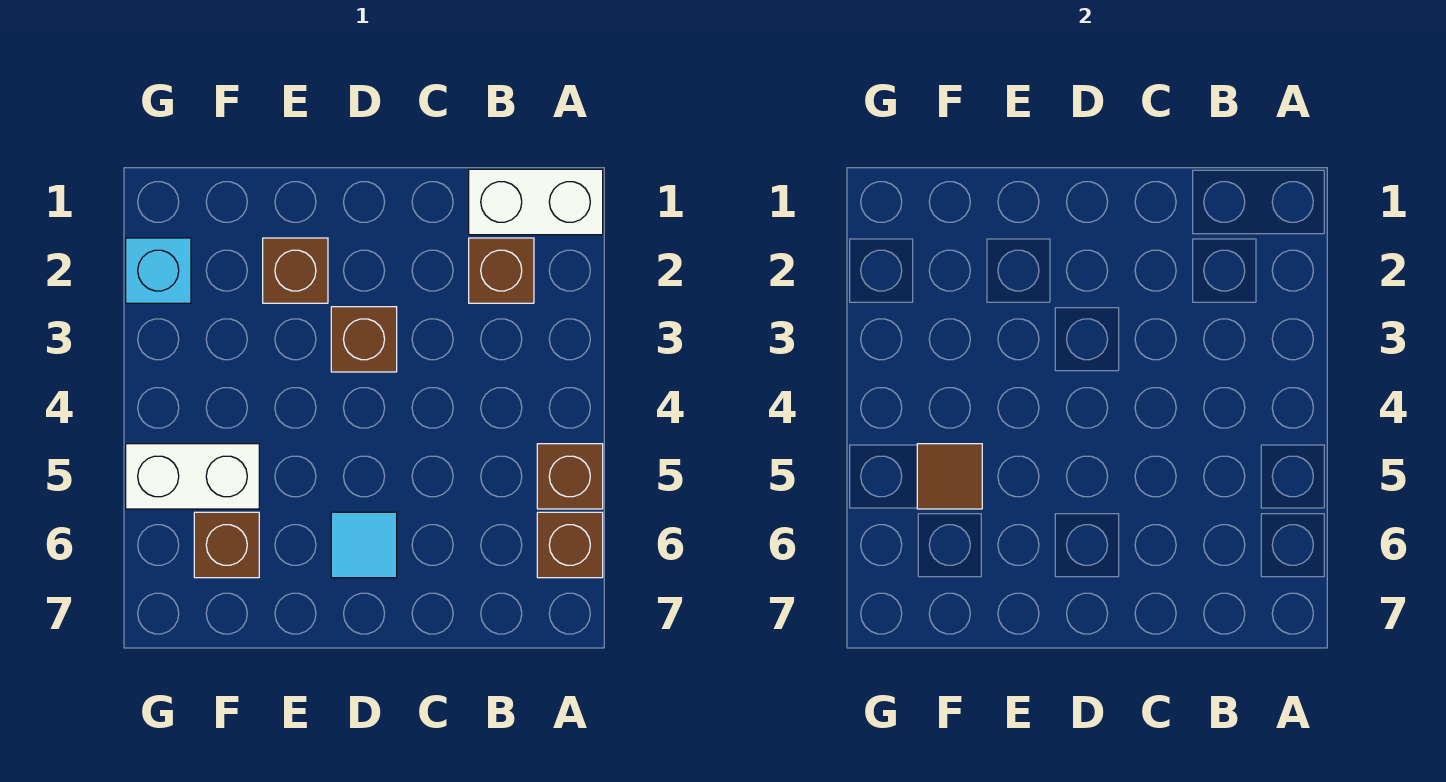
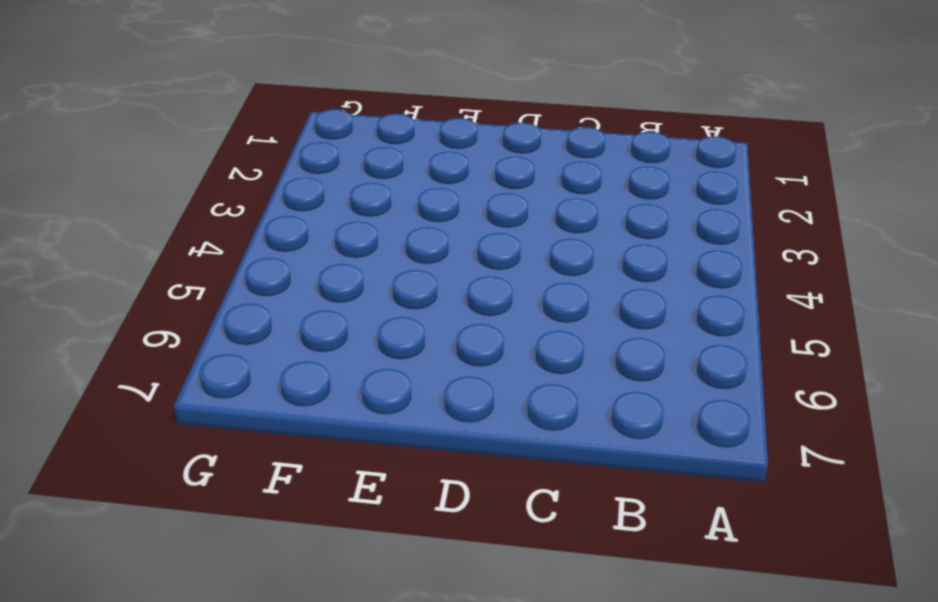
none -> white brick A1:B1 level 1
none -> brown brick A5 level 1

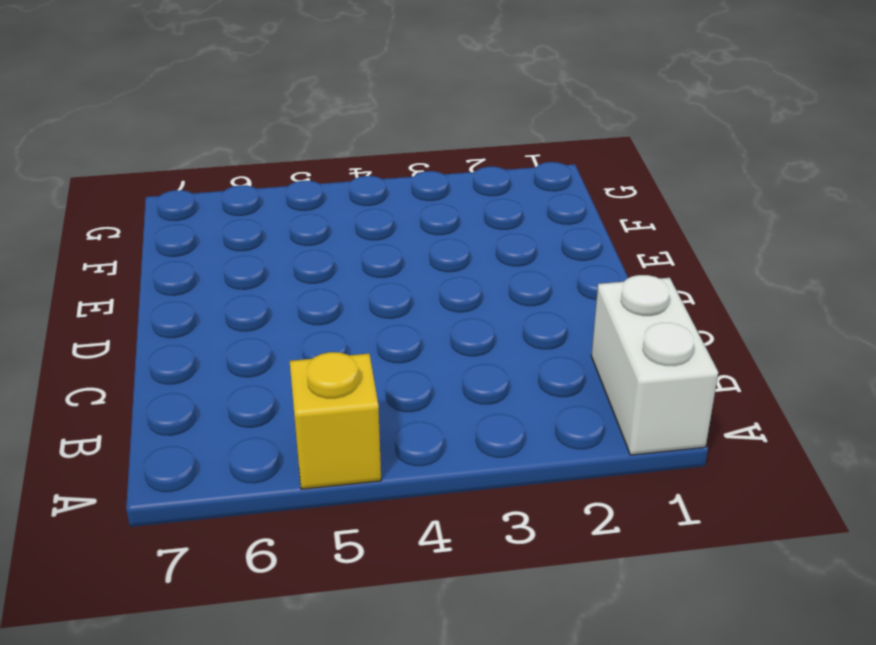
yellow brick A5 level 1 -> brown brick A5 level 1
none -> brown brick A6 level 1
none -> brown brick B2 level 1

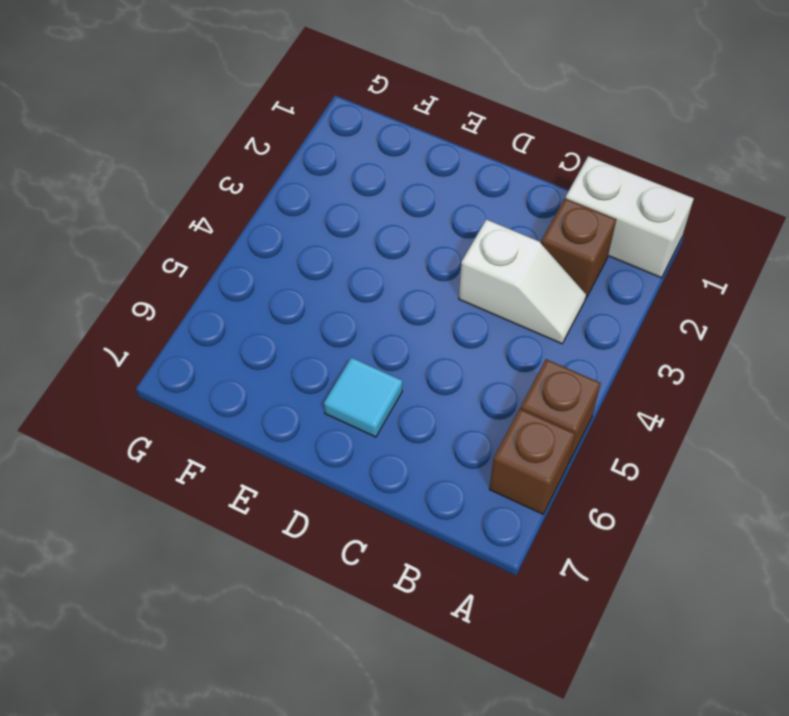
white slope B3:C3 level 1 top C -> none
none -> brown brick D3 level 1
none -> brown brick E2 level 1

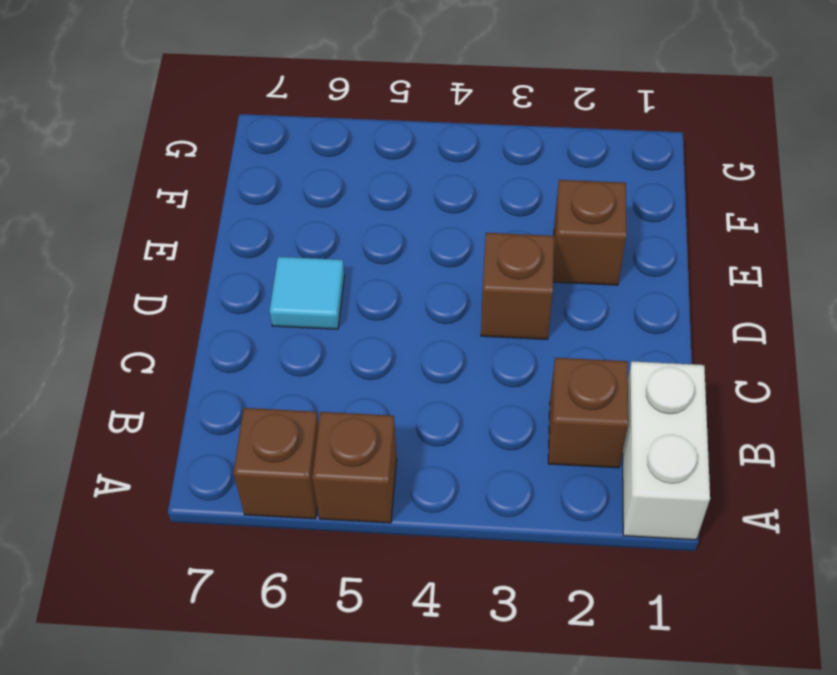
none -> white brick F5:G5 level 1
none -> brown brick F6 level 1

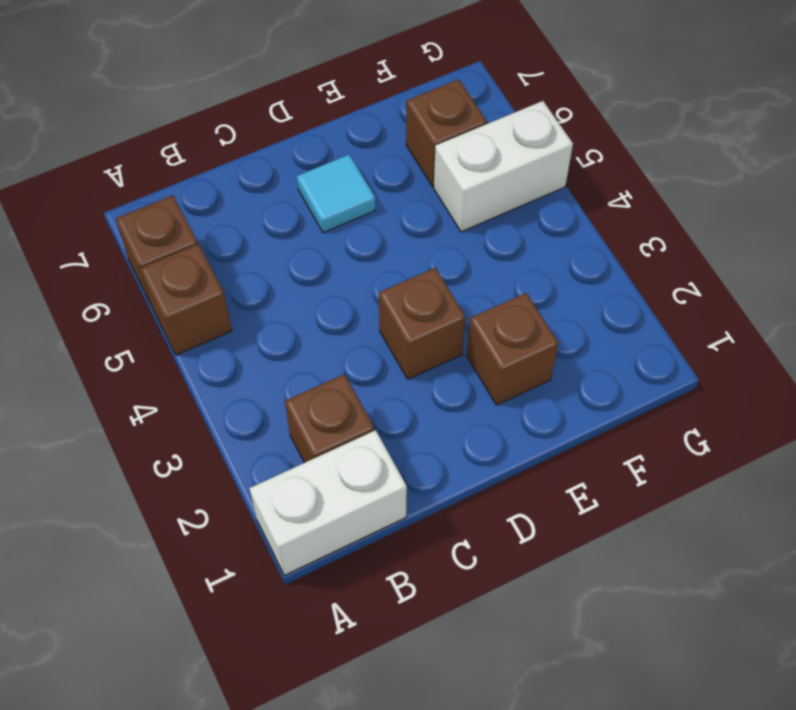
none -> cyan brick G2 level 1
none -> brown tile F5 level 2

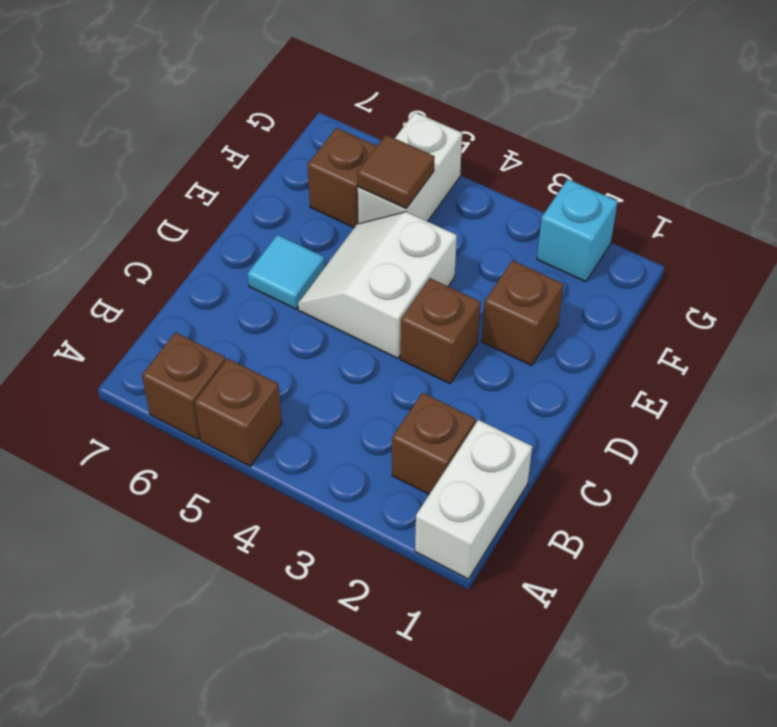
white slope D4:E5 level 1 top 4 -> none

